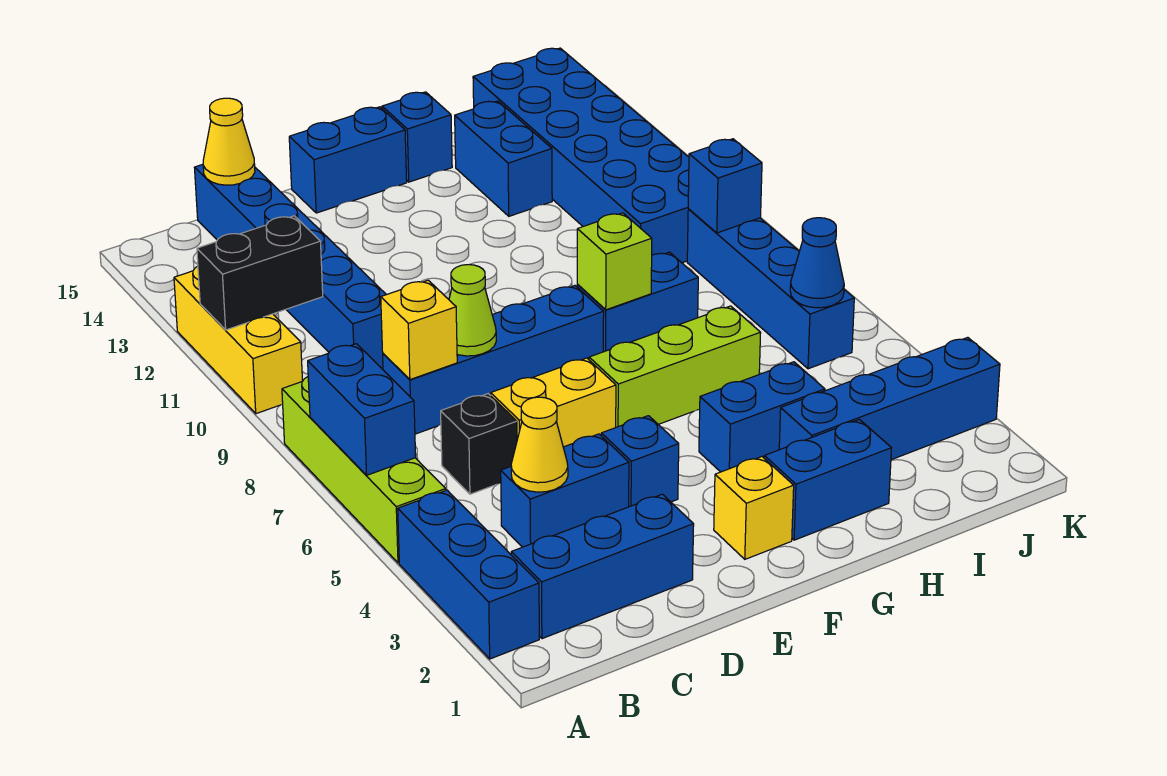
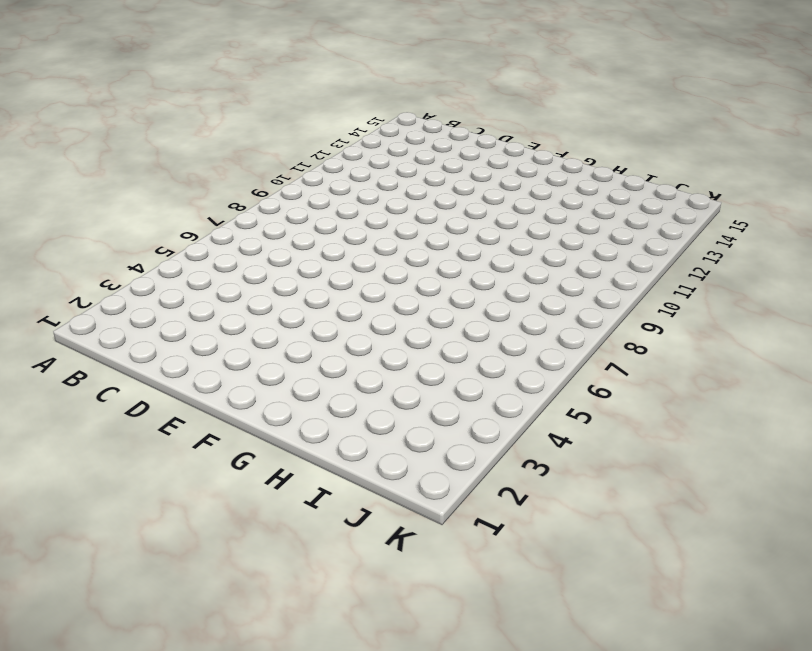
none -> blue brick A2:A4 level 1
none -> lime brick A5:A8 level 1
none -> yellow brick A10:A12 level 1
none -> blue brick B2:D2 level 1

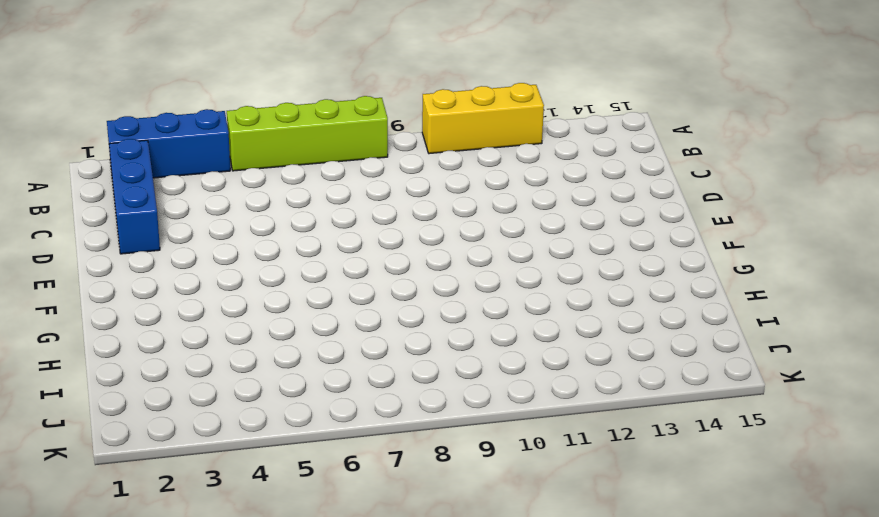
none -> blue brick C4:D4 level 1
none -> black brick C6 level 1
none -> blue brick C8:F8 level 1
none -> blue brick C10:C15 level 1

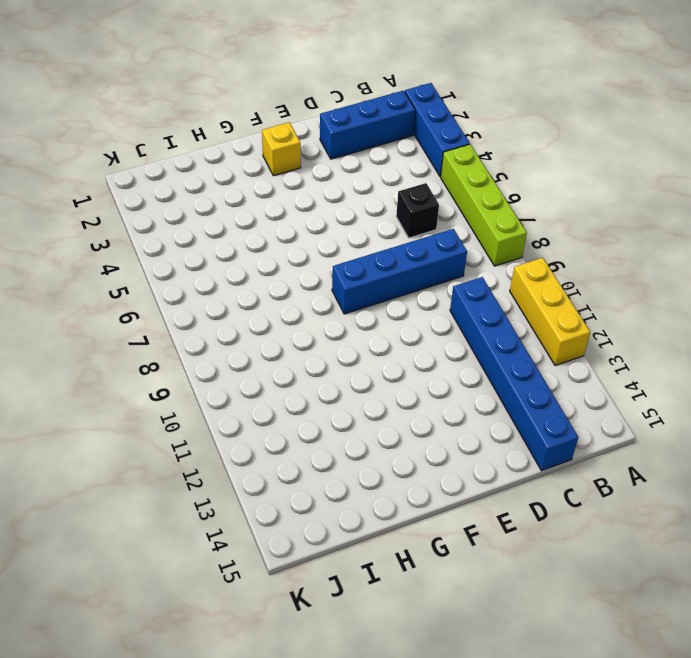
none -> blue brick C4:D4 level 1
none -> yellow brick D6:E6 level 1
none -> blue brick E4 level 1
none -> blue brick E15:F15 level 1

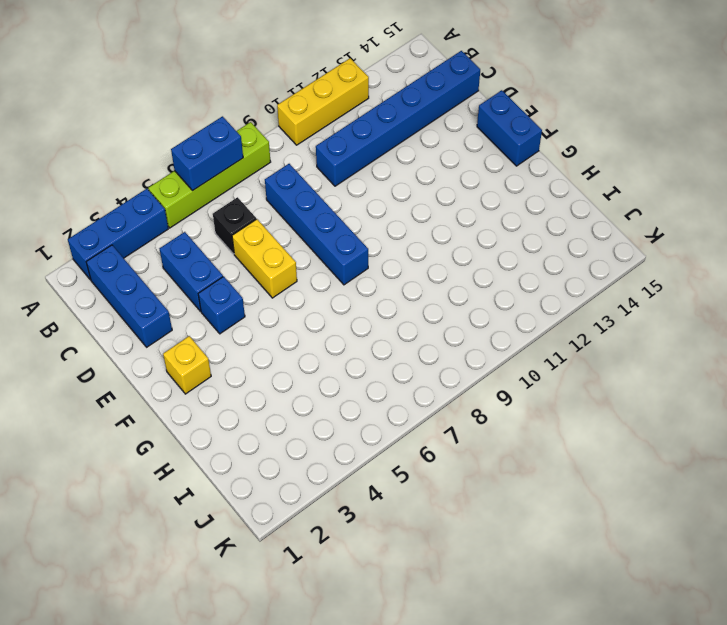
none -> lime brick F6:H6 level 1
none -> blue brick G2:H2 level 1
none -> blue brick G4:H4 level 1
none -> blue brick G8:H8 level 1

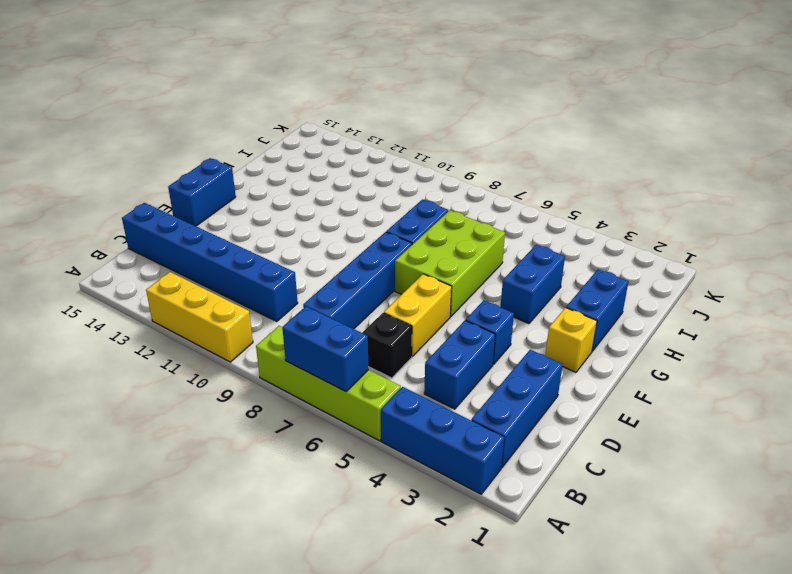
lime brick F6:H7 level 1 -> lime brick F6:H6 level 1
none -> blue brick G15 level 1
none -> blue brick H3:K3 level 1
none -> blue brick H13:H14 level 1
none -> blue brick I10:J15 level 1

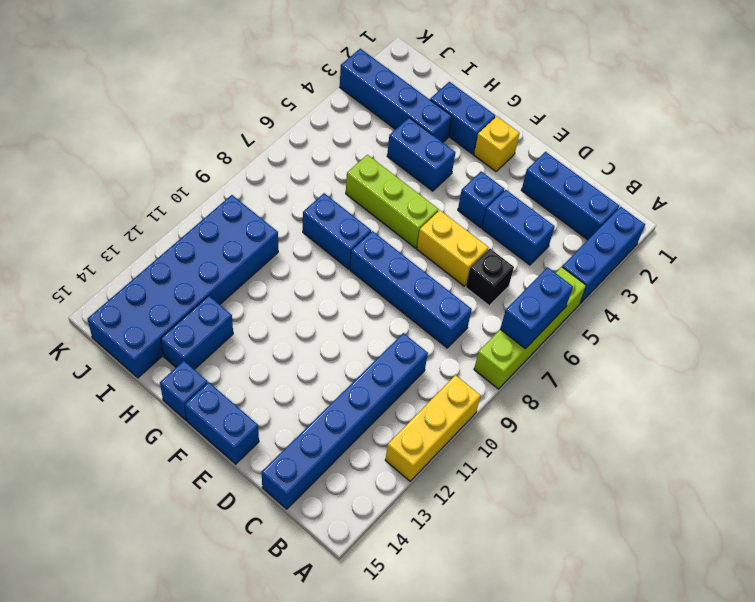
none -> blue brick J6:J9 level 1
none -> black brick A11:B11 level 2
none -> yellow cone C4 level 2
none -> yellow brick C8 level 2

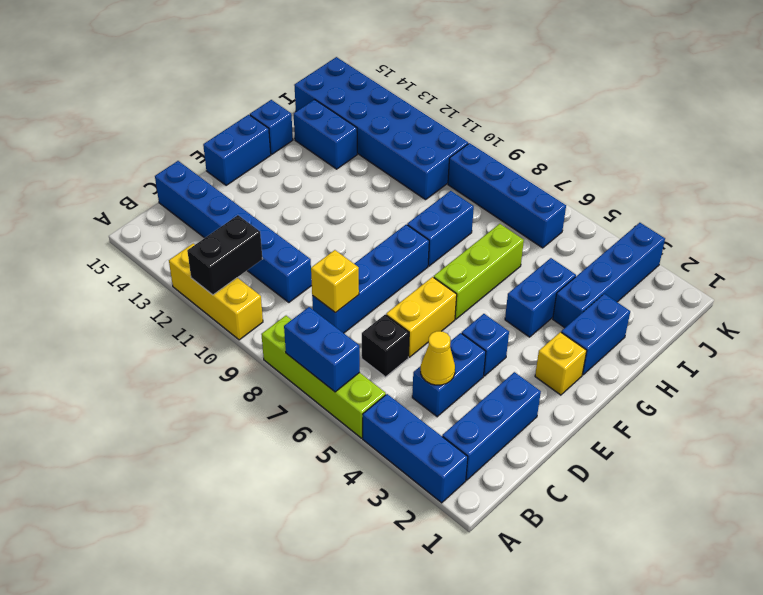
none -> yellow cone C15 level 2
none -> lime cone D8 level 2
none -> lime brick G8 level 2
none -> blue cone J6 level 2

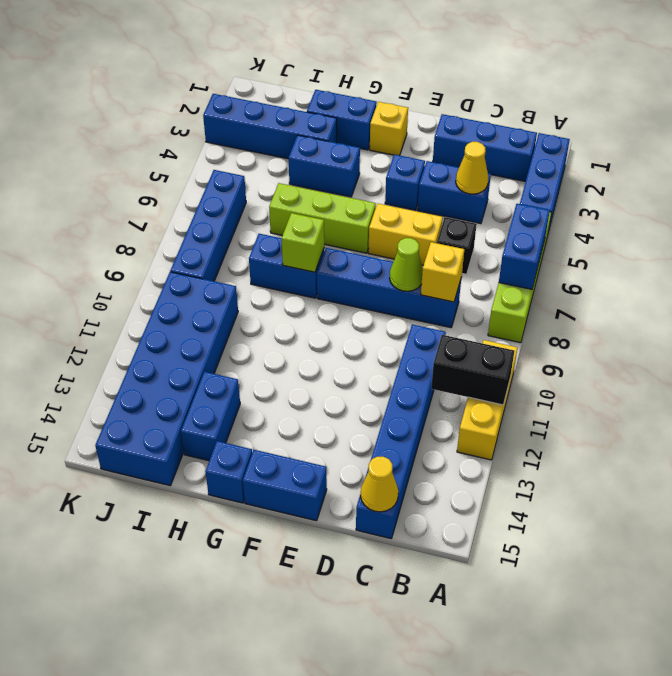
none -> blue cone J6 level 2
none -> blue brick J9 level 2

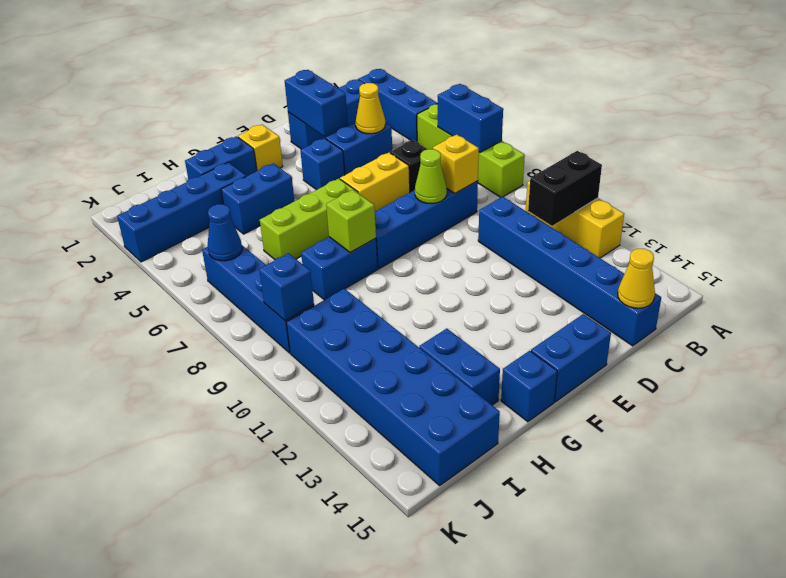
blue brick D2:D3 level 2 -> none

